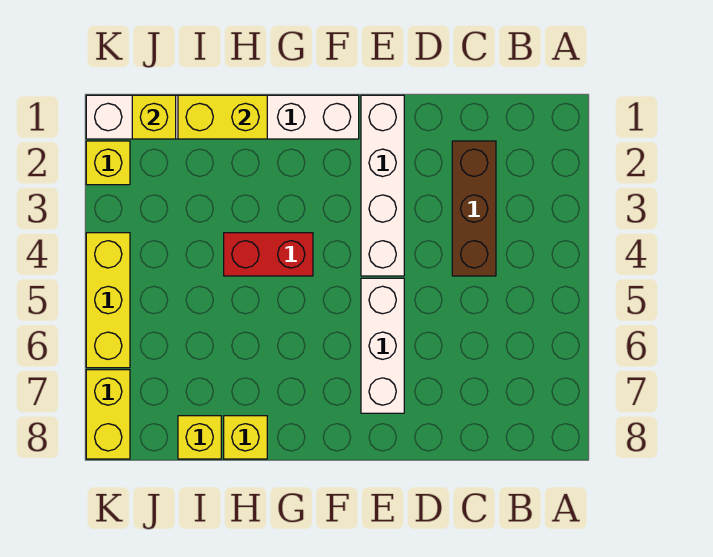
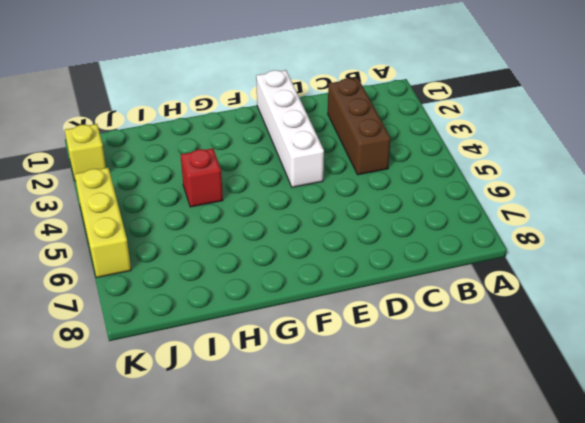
red brick H4 level 1 -> red brick G4:H4 level 1
none -> white brick E5:E7 level 1
none -> white brick F1:K1 level 1
none -> yellow brick H8 level 1

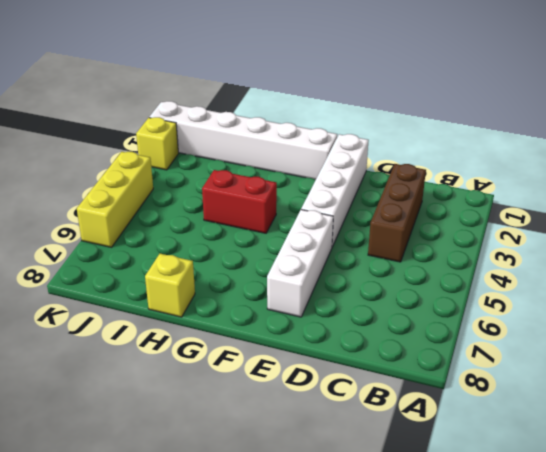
none -> yellow brick I8 level 1
none -> yellow brick K7:K8 level 1
none -> yellow brick H1:I1 level 2

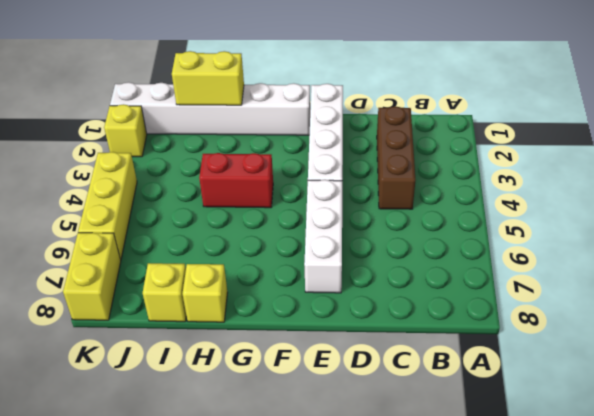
none -> yellow brick J1 level 2

